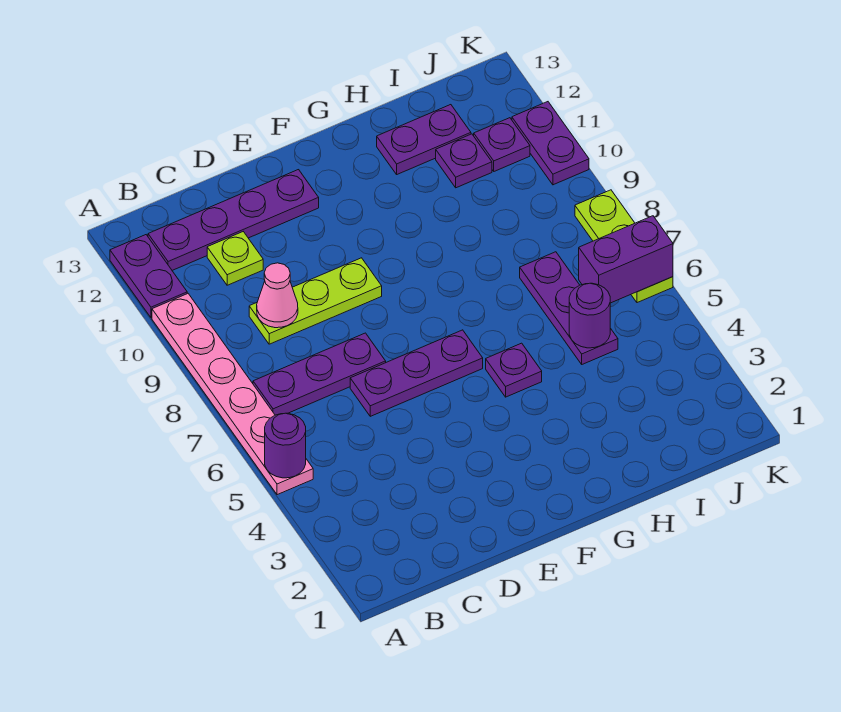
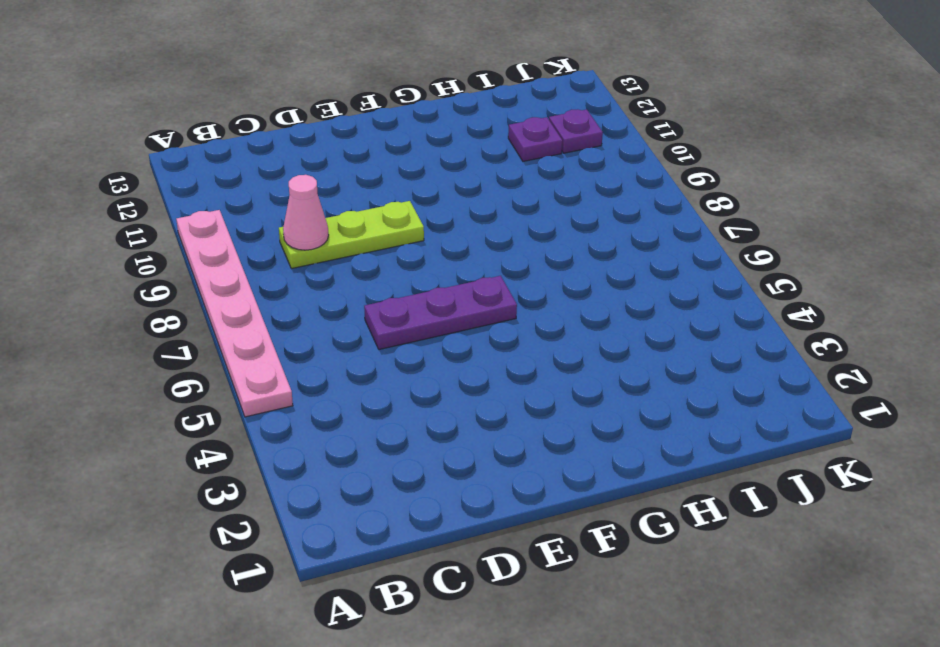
none -> purple plate A11:A12 level 1
none -> purple plate B7:D7 level 1
none -> purple plate B12:E12 level 1

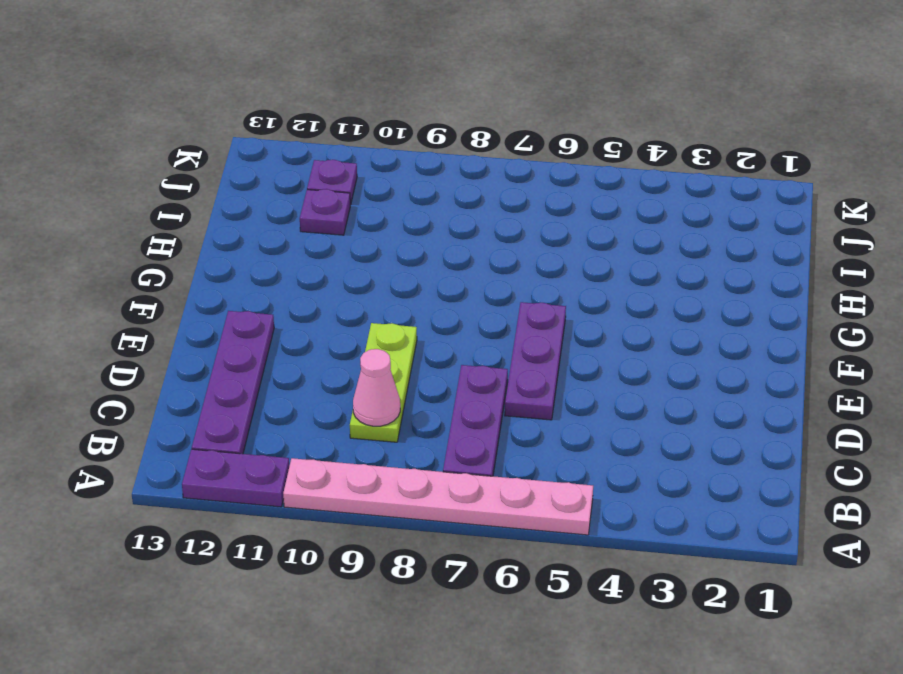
none -> lime plate C11 level 1
none -> purple plate G5 level 1
none -> purple plate H12:I12 level 1

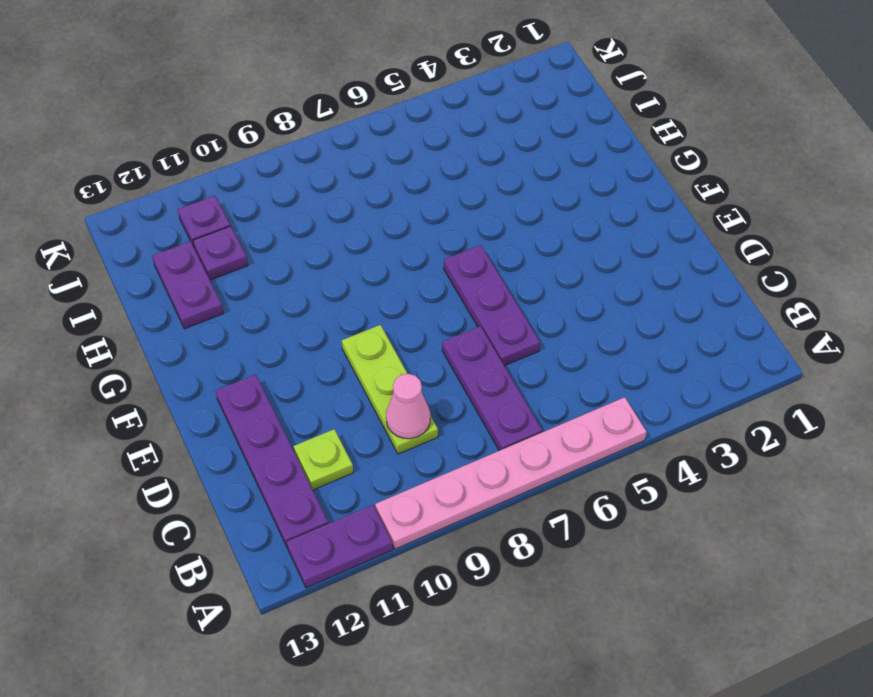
none -> purple plate G5 level 1
none -> purple plate I5:I7 level 1
none -> lime plate K6:K8 level 1

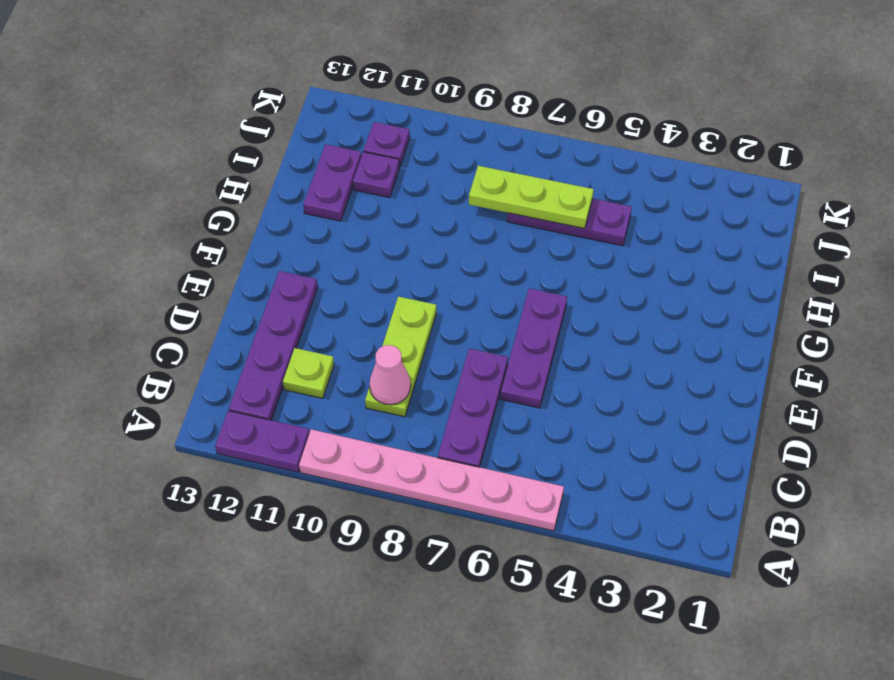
lime plate I6:I8 level 2 -> lime plate K6:K8 level 1
none -> purple plate G5 level 1
none -> purple plate K10:K11 level 1
none -> purple round brick A5 level 2

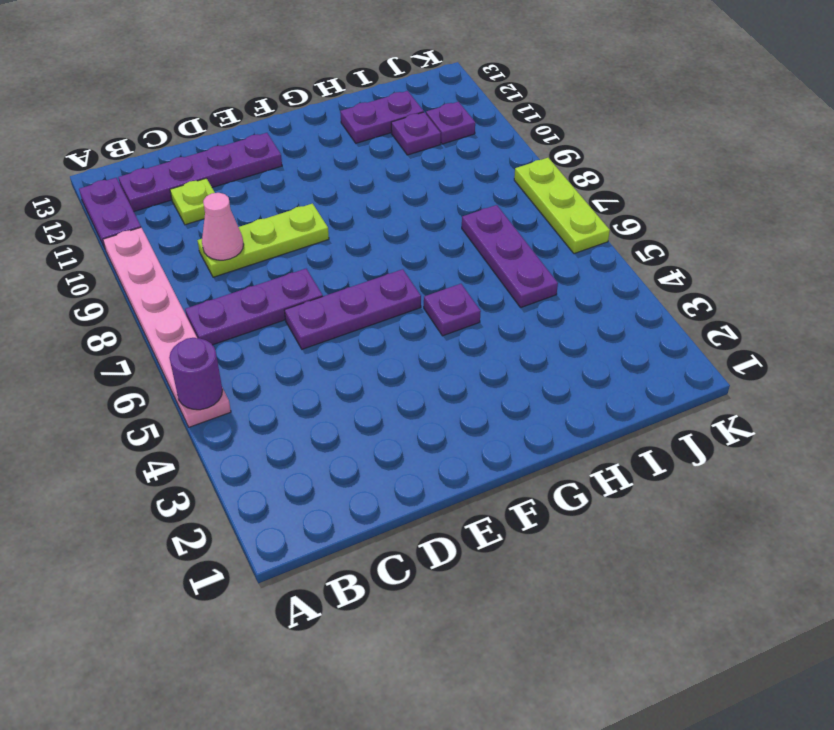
none -> purple plate K10:K11 level 1
none -> purple round brick I5 level 2
none -> purple brick J6:K6 level 2

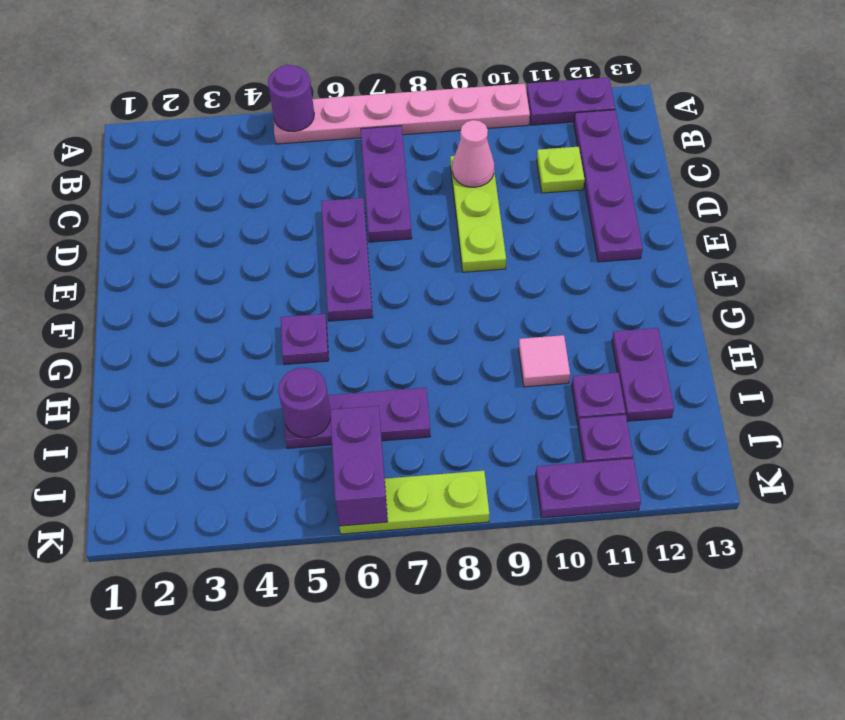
pink tile H10 level 1 -> none

